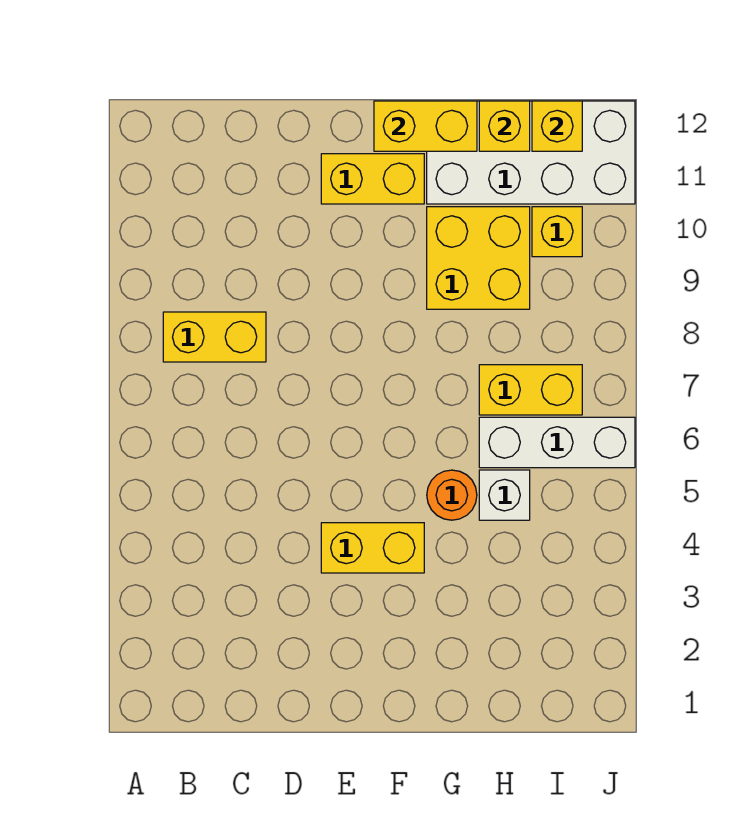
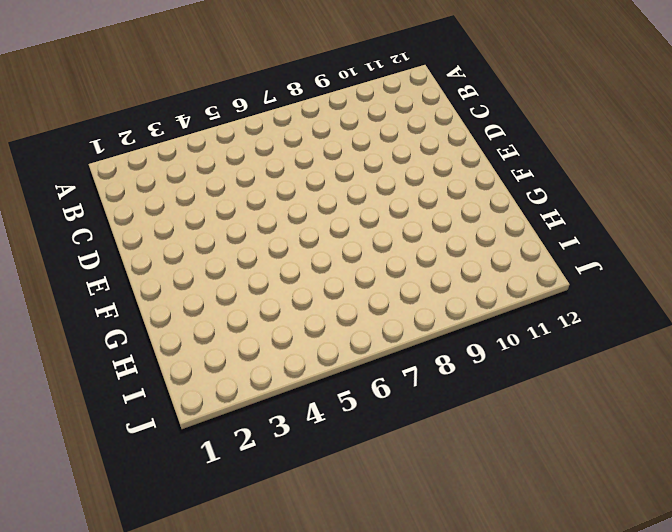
none -> yellow brick B8:C8 level 1
none -> yellow brick E4:F4 level 1
none -> yellow brick E11:F11 level 1

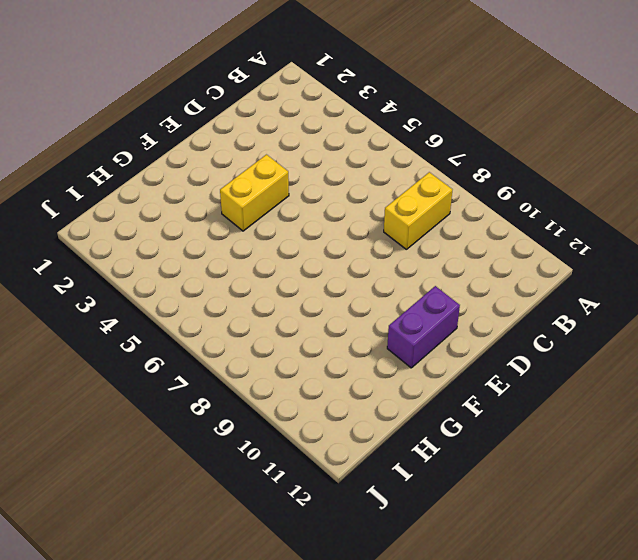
purple brick E11:F11 level 1 -> yellow brick E11:F11 level 1
none -> orange round brick G5 level 1
none -> yellow brick G9:H10 level 1
none -> white brick G11:J12 level 1

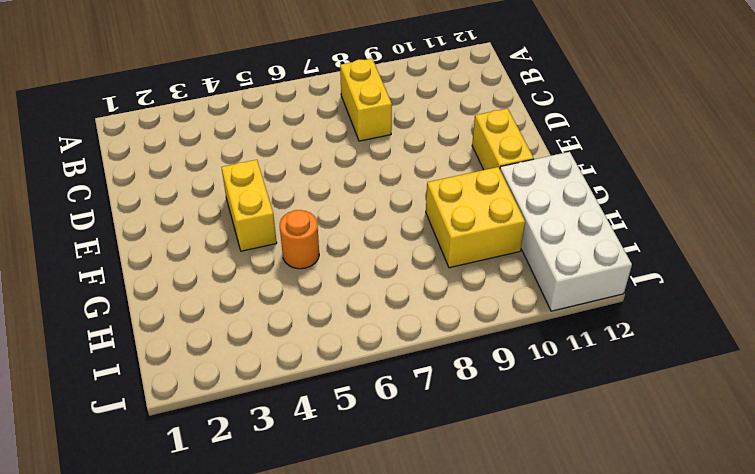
none -> white brick H5 level 1
none -> white brick H6:J6 level 1
none -> yellow brick H7:I7 level 1

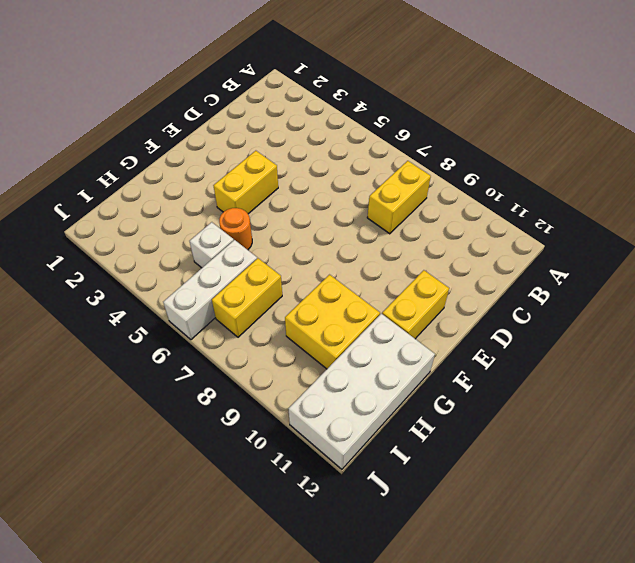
none -> yellow brick I10 level 1
none -> yellow brick F12:G12 level 2
none -> yellow brick H12 level 2

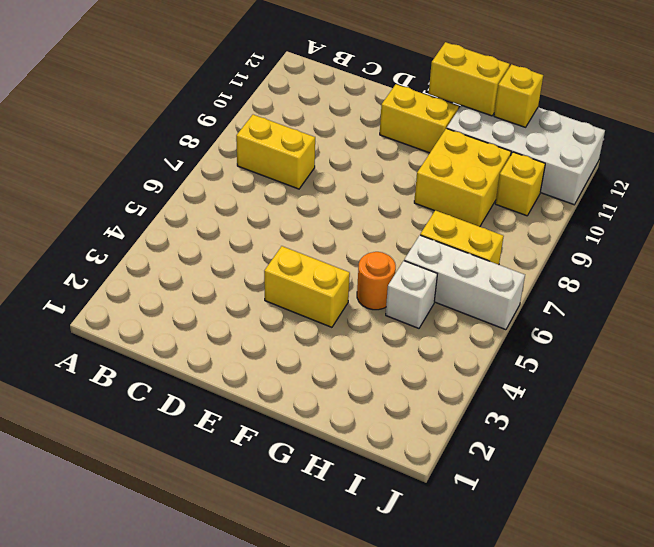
none -> yellow brick I12 level 2

